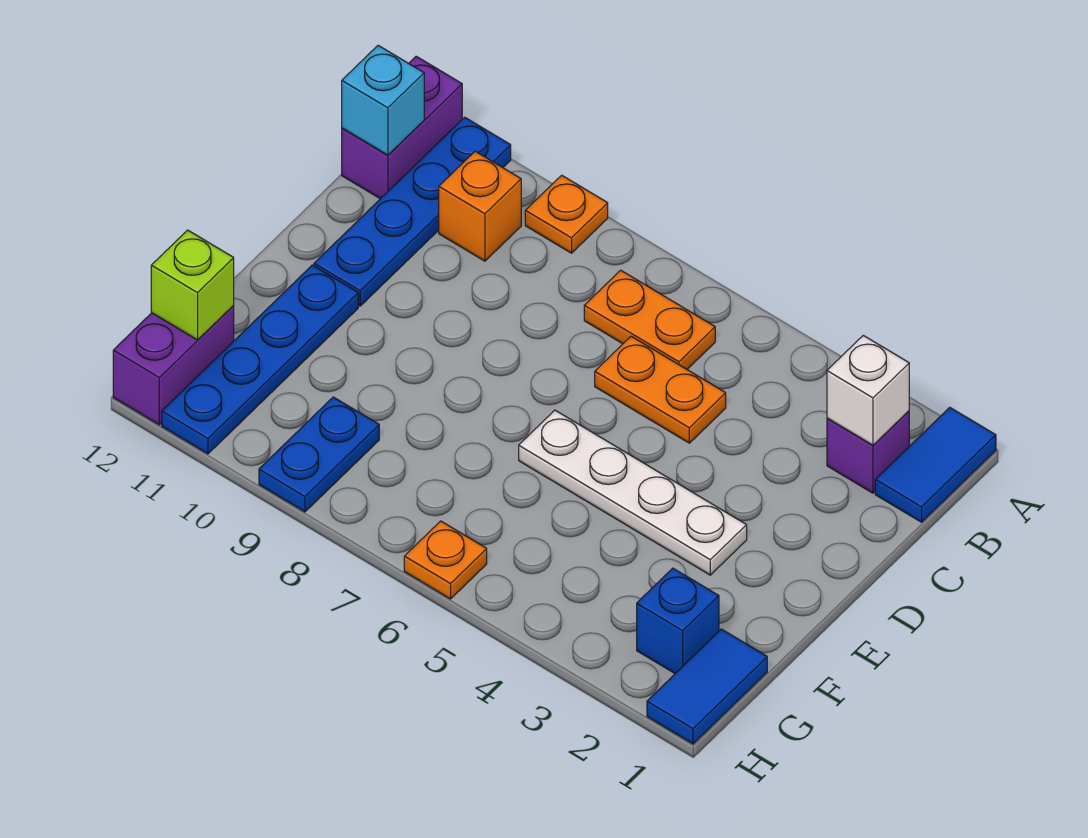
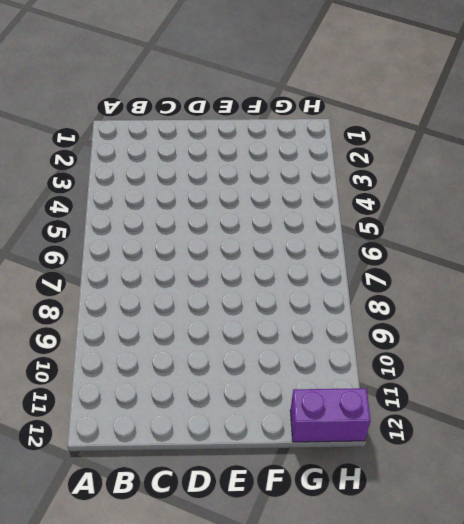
none -> blue tile A1:B1 level 1
none -> orange plate A9 level 1
none -> blue plate A11:D11 level 1

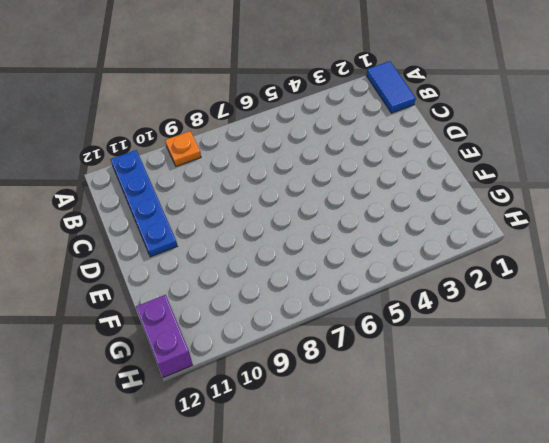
none -> purple brick A12:B12 level 1
none -> purple brick B2 level 1
none -> orange plate B6:B7 level 1

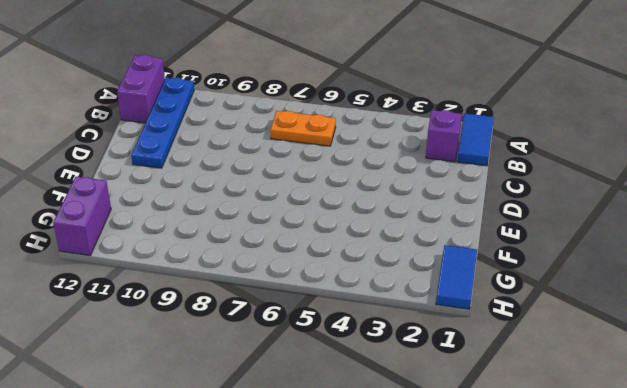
none -> orange plate A9 level 1
none -> orange brick B10 level 1
none -> orange plate C5:C6 level 1

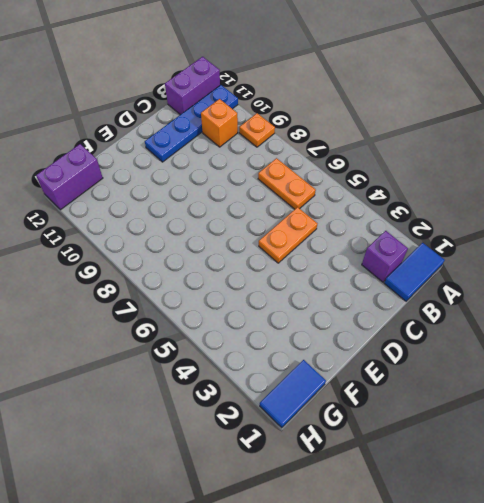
orange plate C5:D5 level 1 -> orange plate C5:C6 level 1
none -> white plate E3:E6 level 1
none -> blue plate E11:H11 level 1
none -> blue brick G2 level 1

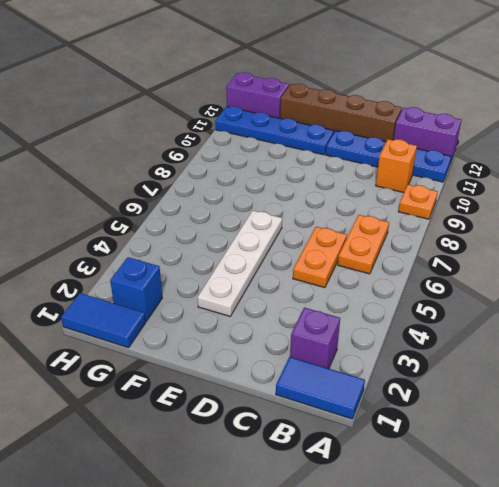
brown brick C12:F12 level 1 -> none
none -> blue plate G9:H9 level 1
none -> orange plate H6 level 1
none -> white brick B2 level 2

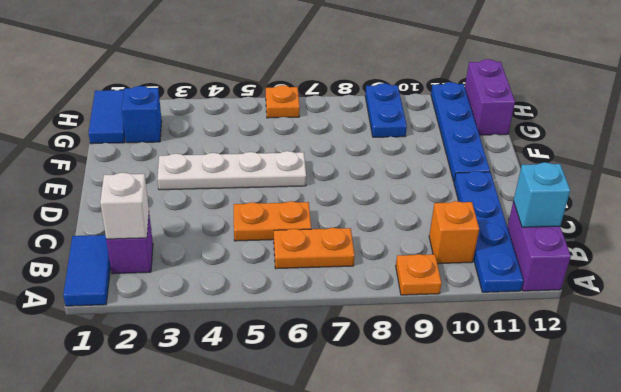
none -> lime brick G12 level 2

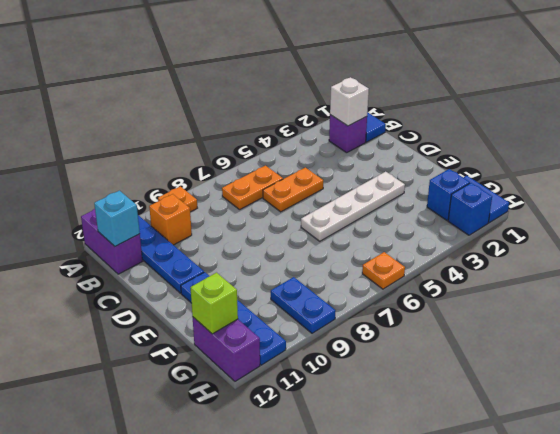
blue brick H2 level 1 -> none

